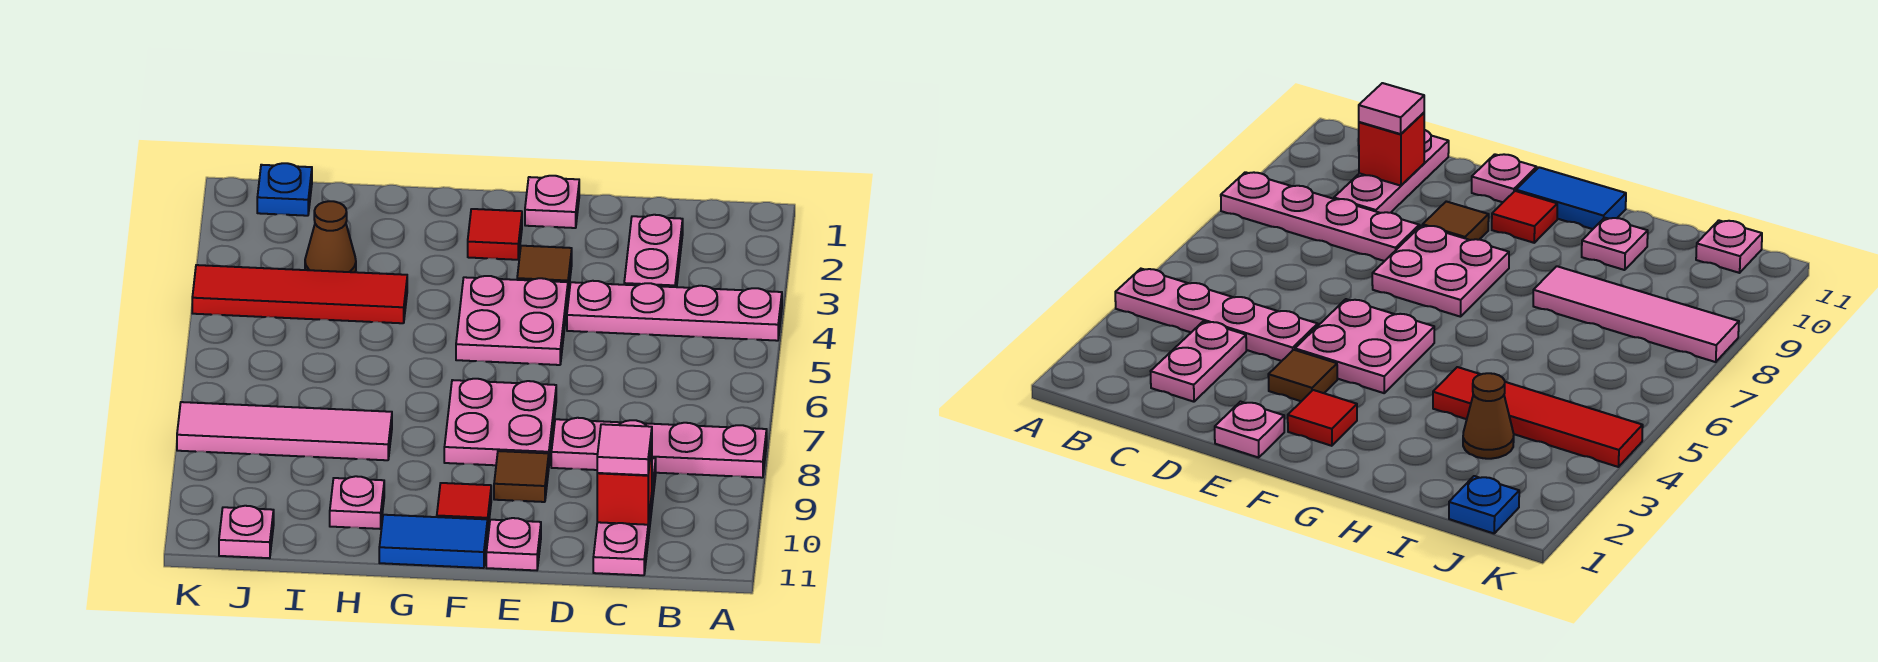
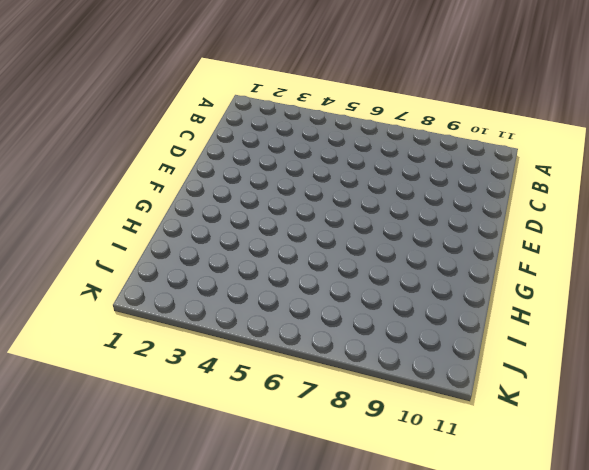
none -> pink plate A4:D4 level 1
none -> pink plate A8:D8 level 1
none -> pink plate C2:C3 level 1

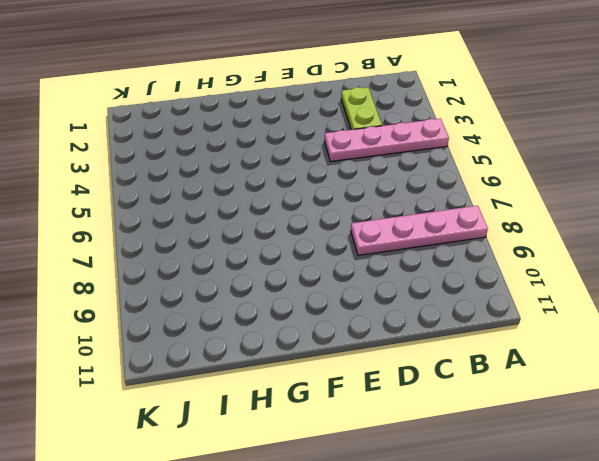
lime plate C2:C3 level 1 -> pink plate C2:C3 level 1
none -> pink plate C9:C11 level 1
none -> pink plate E1 level 1
none -> brown tile E3 level 1

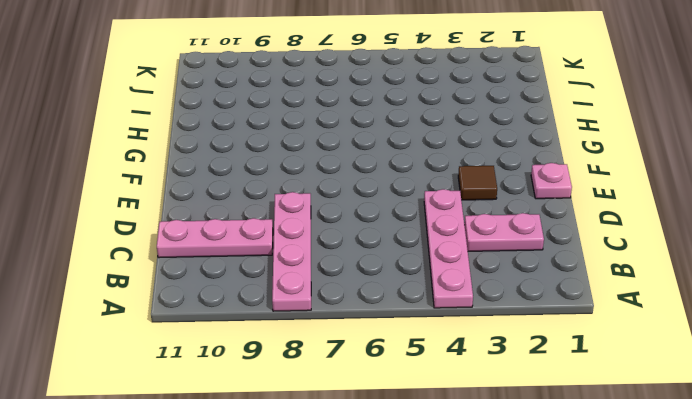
none -> pink plate E4:F5 level 1
none -> pink plate E7:F8 level 1
none -> brown tile E9 level 1

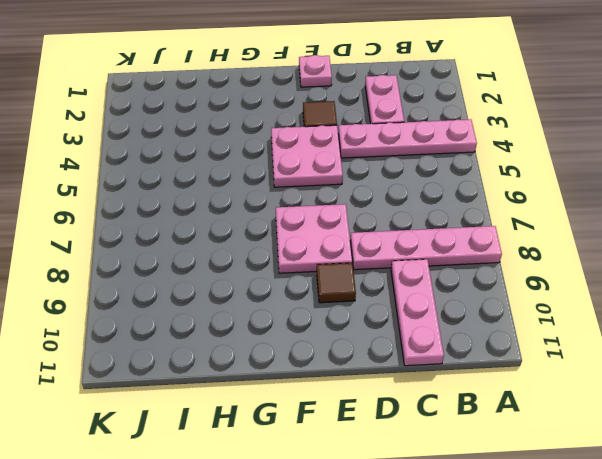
none -> pink plate E11 level 1
none -> red tile F2 level 1
none -> red tile F10 level 1

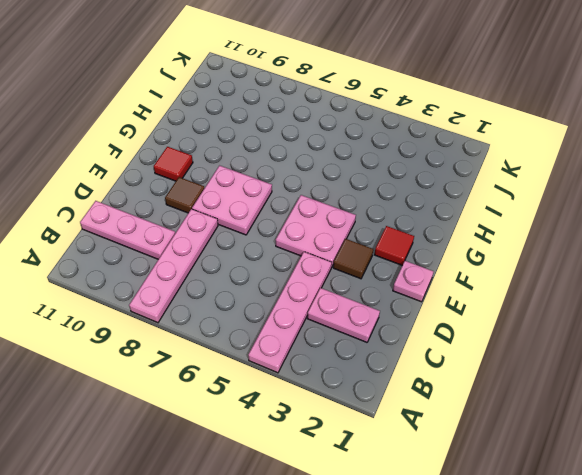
none -> pink plate E11 level 1
none -> blue tile F11:G11 level 1
none -> red tile H4:K4 level 1

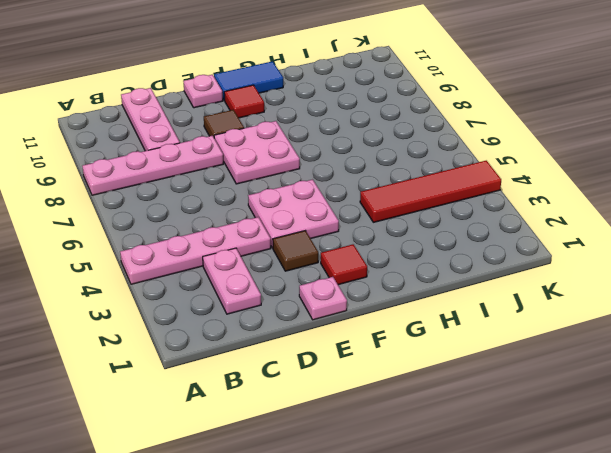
none -> pink tile H8:K8 level 1
none -> pink plate H10 level 1
none -> brown cone I3 level 1

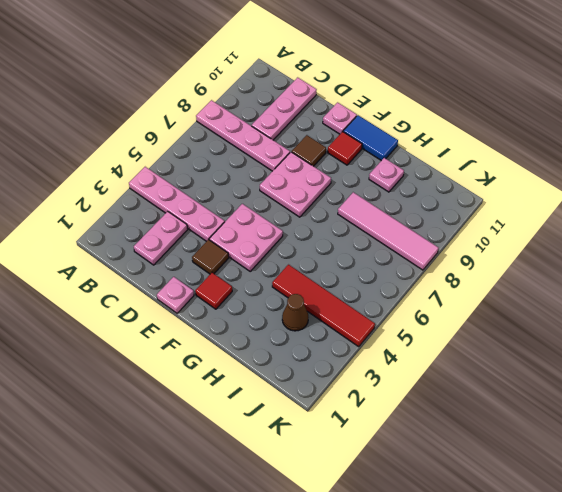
none -> blue plate J1 level 1
none -> pink plate J11 level 1
none -> red brick C10 level 2

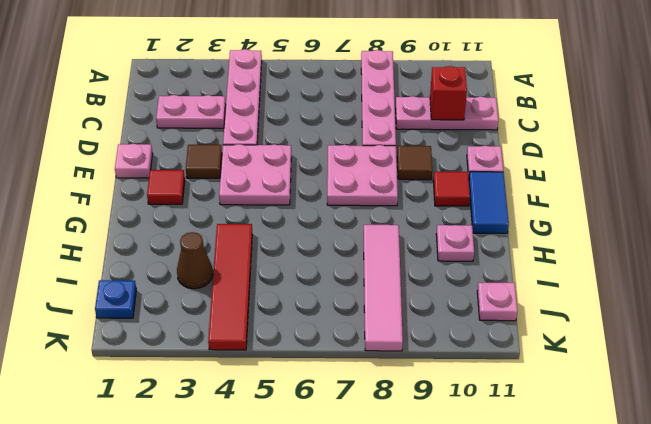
none -> pink tile C10 level 3

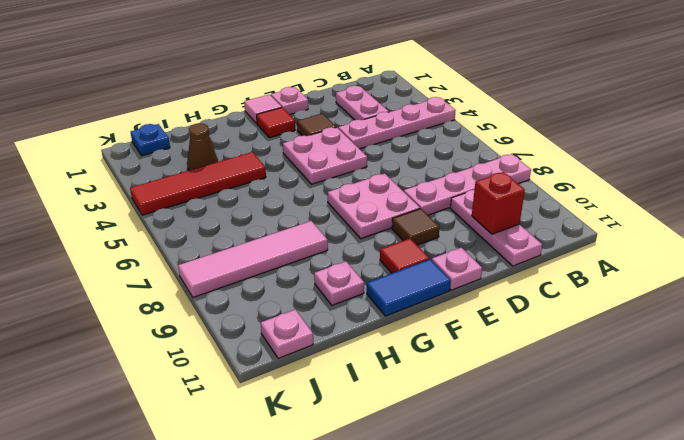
pink tile F1 level 1 -> pink tile C10 level 3

